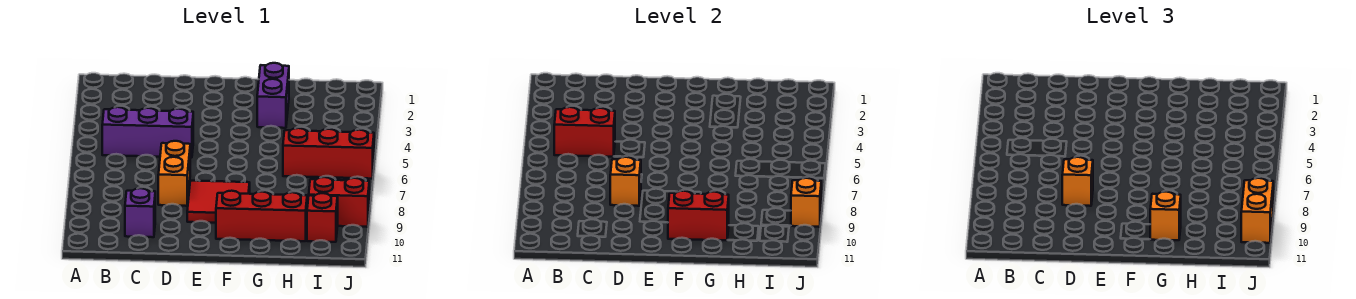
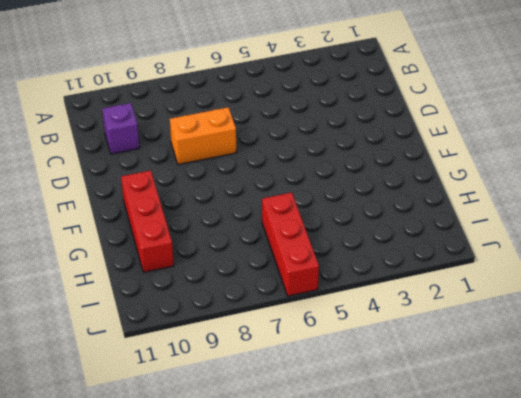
none -> purple brick B5:D5 level 1
none -> red tile E8:F9 level 1
none -> purple brick G2:G3 level 1

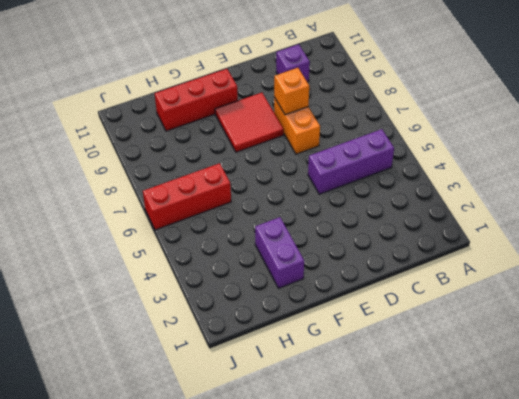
none -> red brick I9:J9 level 1
none -> red brick I10 level 1
none -> red brick B5:C5 level 2

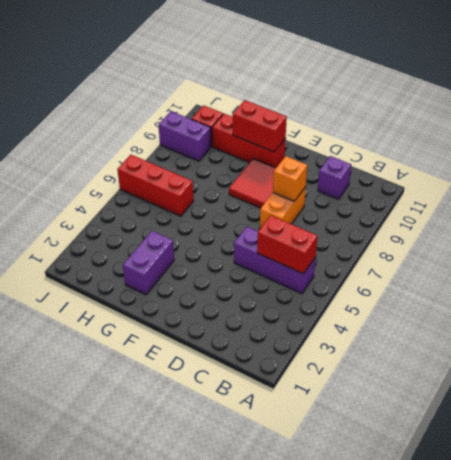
purple brick I9:J9 level 1 -> red brick I9:J9 level 1
none -> orange brick J9 level 2
none -> orange brick D8 level 3
none -> orange brick G10 level 3

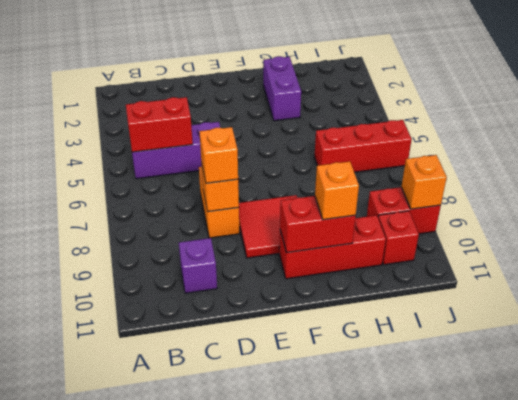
none -> orange brick J9:J10 level 3

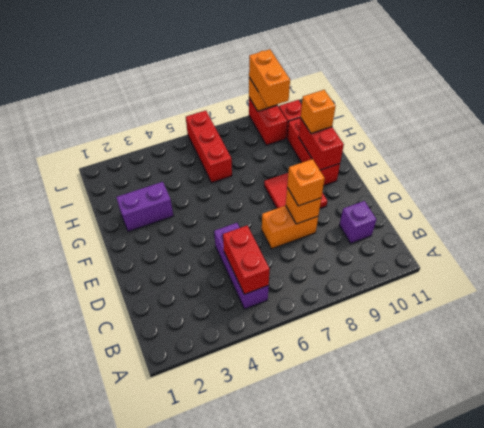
orange brick I9:J9 level 3 -> orange brick J9:J10 level 3

